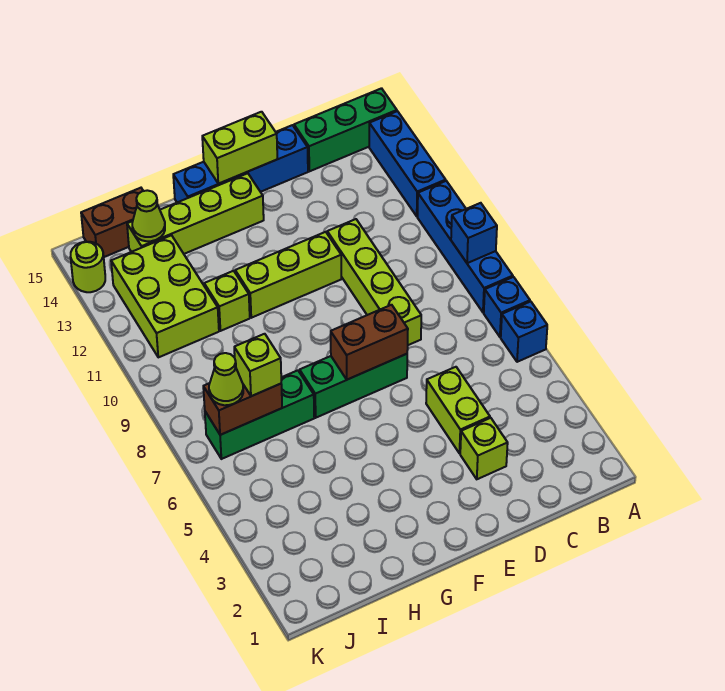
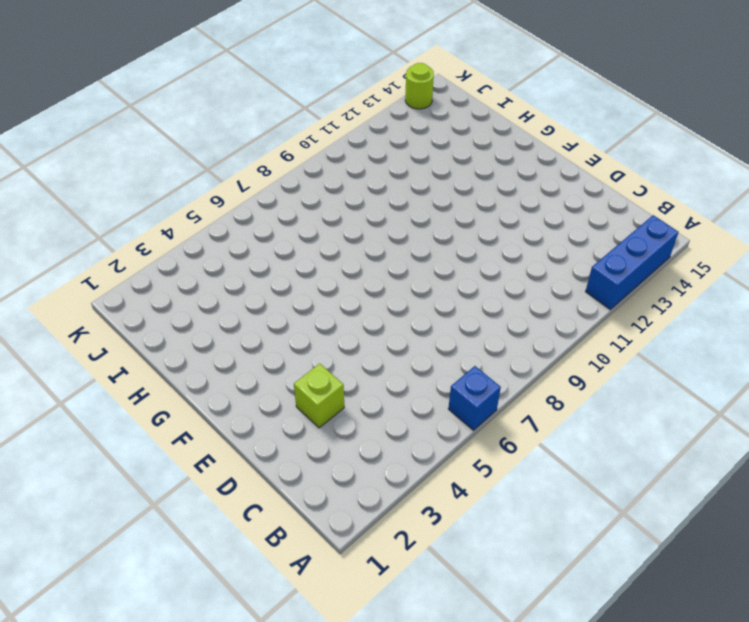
none -> blue brick A7 level 1
none -> blue brick A8:A11 level 1
none -> green brick A15:C15 level 1

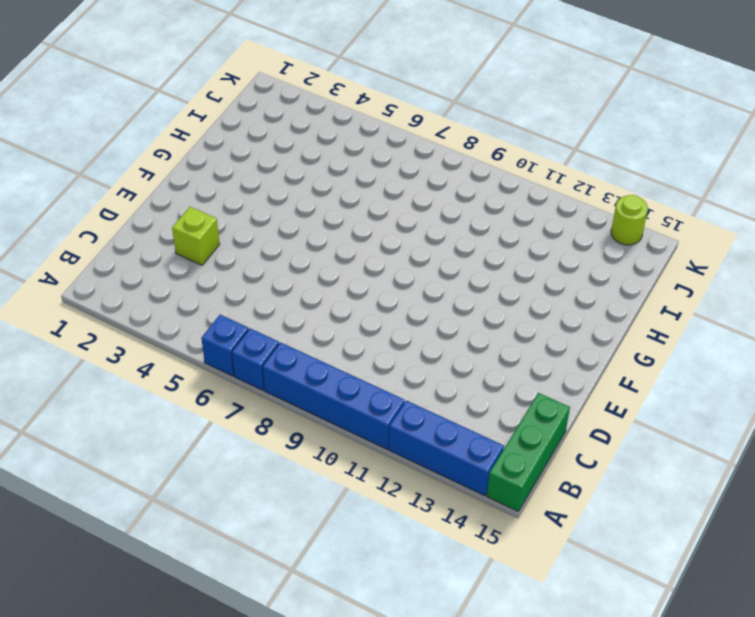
none -> lime brick D4:D5 level 1
none -> lime brick D8:D11 level 1
none -> blue brick D15:G15 level 1

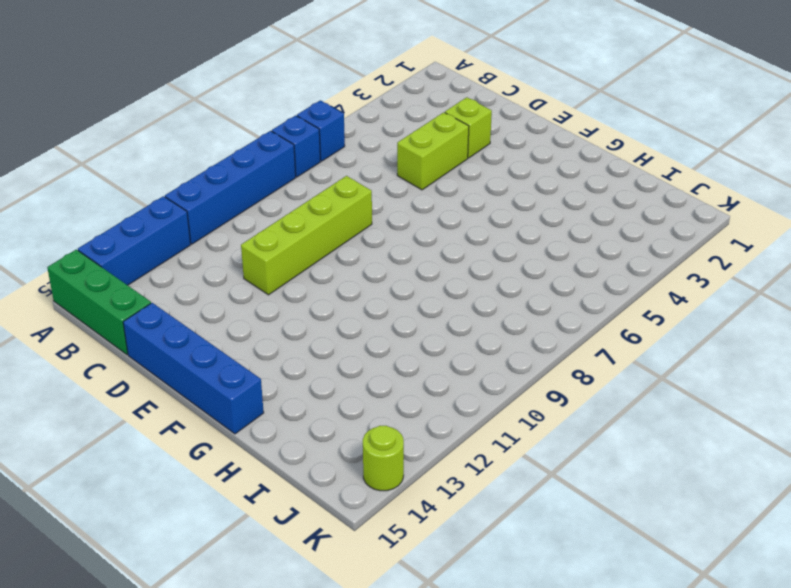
none -> green brick E7:G7 level 1
none -> lime brick E11:G11 level 1
none -> lime brick F14:I14 level 1

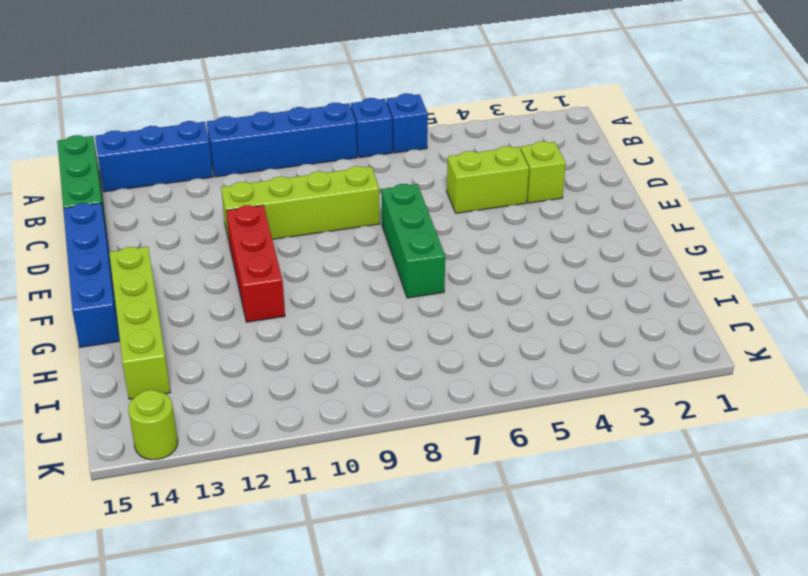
red brick E11:G11 level 1 -> lime brick E11:G11 level 1
none -> green brick H7:J7 level 1
none -> lime brick H11 level 1
none -> lime brick I11:J13 level 1

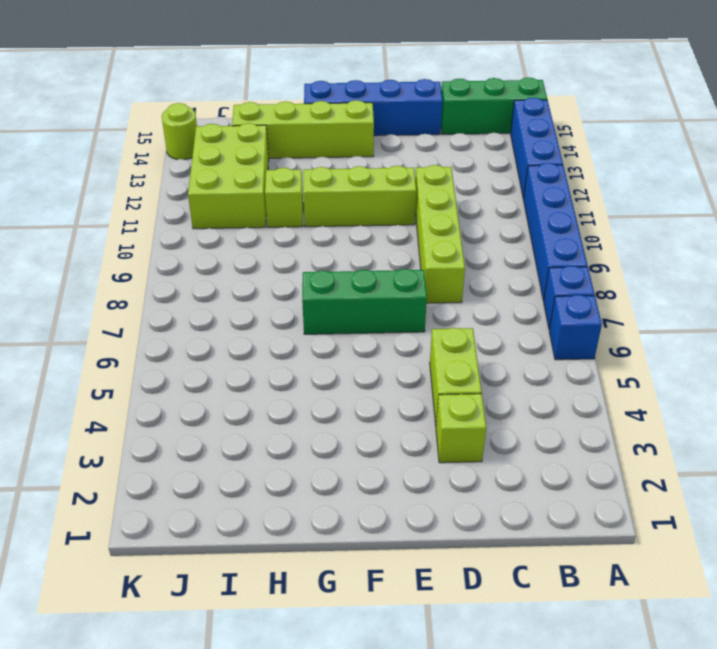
none -> green brick H7:J7 level 1
none -> brown brick I15:J15 level 1
none -> blue brick A9 level 2

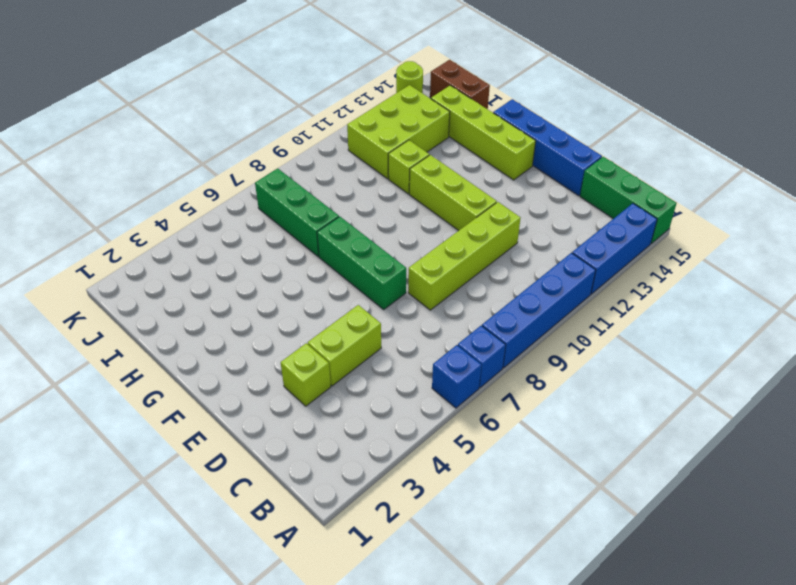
none -> blue brick A9 level 2
none -> brown brick E7:F7 level 2
none -> lime brick E15:F15 level 2

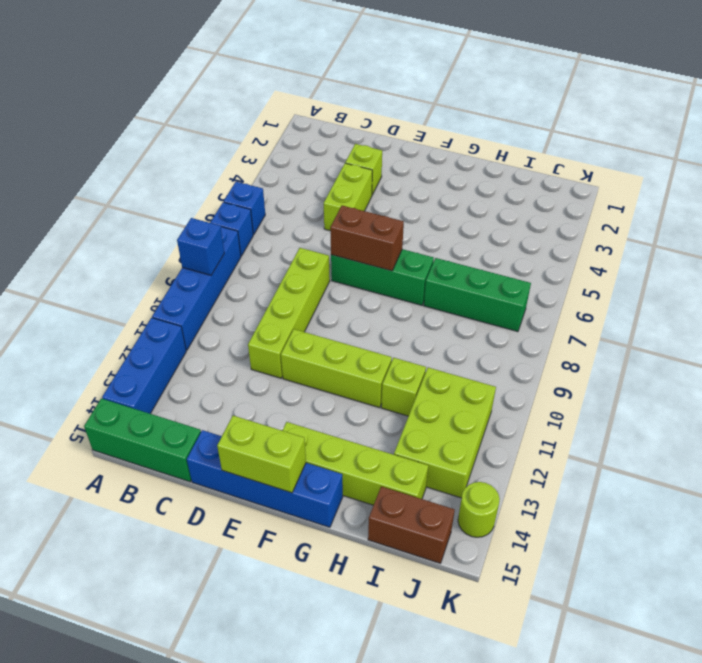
none -> brown brick I7:J7 level 2
none -> lime cone I14 level 2
none -> lime brick I7 level 3

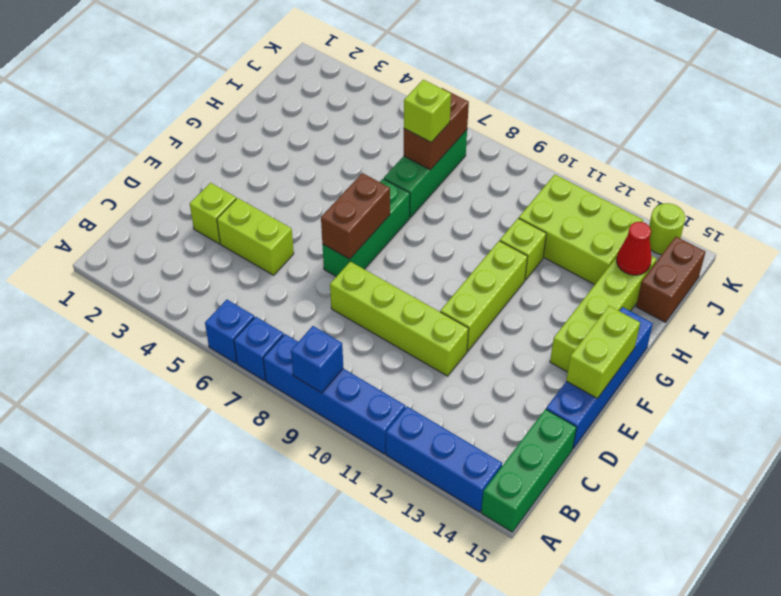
red cone I14 level 2 -> lime cone I14 level 2
none -> lime cone J7 level 3

